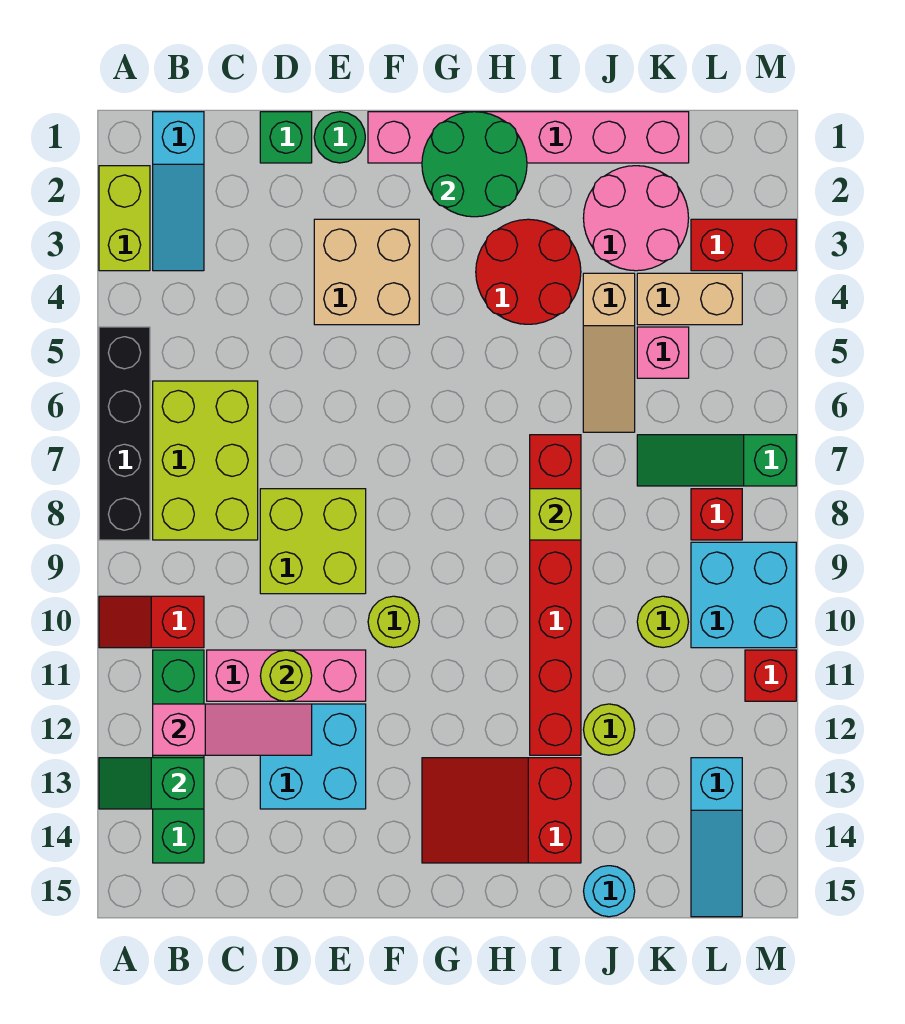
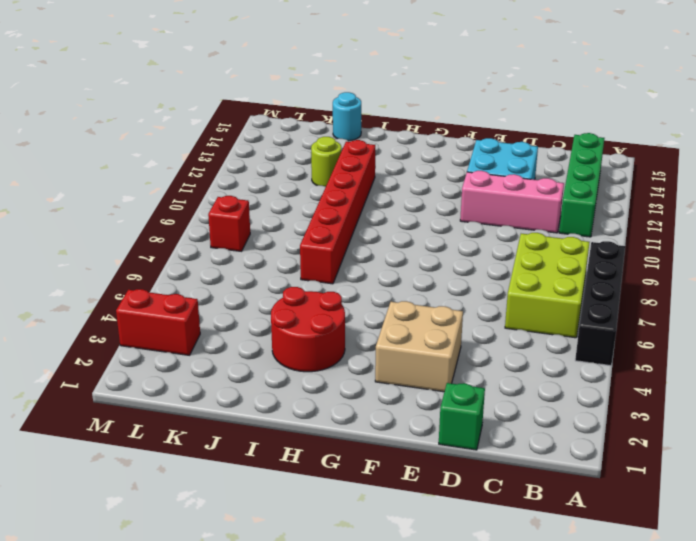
none -> lime brick A2:A3 level 1
none -> red slope A10:B10 level 1 top B
none -> cyan slope B1:B3 level 1 top 1
none -> lime brick D8:E9 level 1

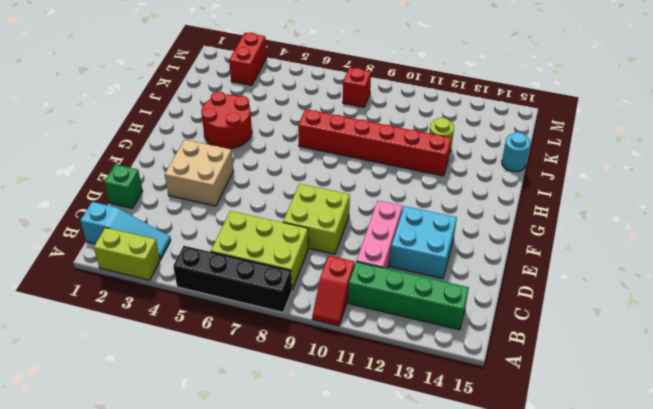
none -> green round brick E1 level 1
none -> pink brick F1:K1 level 1
none -> lime round brick F10 level 1
none -> red slope G13:I14 level 1 top I

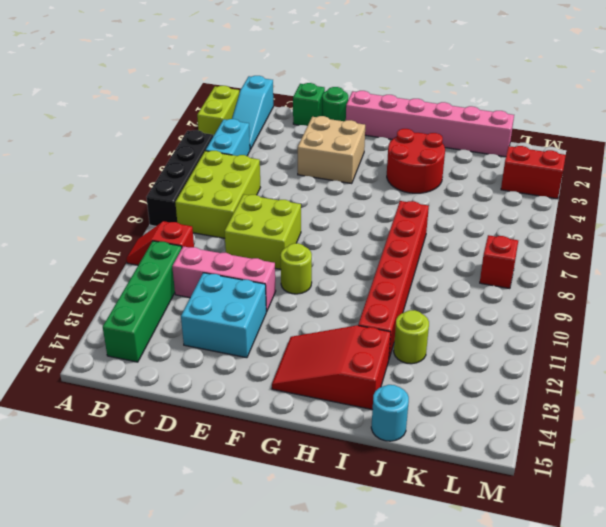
cyan brick B4:B5 level 1 -> none
none -> pink round brick J2:K3 level 1
none -> tan slope J4:J6 level 1 top 4
none -> tan brick K4:L4 level 1
none -> pink brick K5 level 1

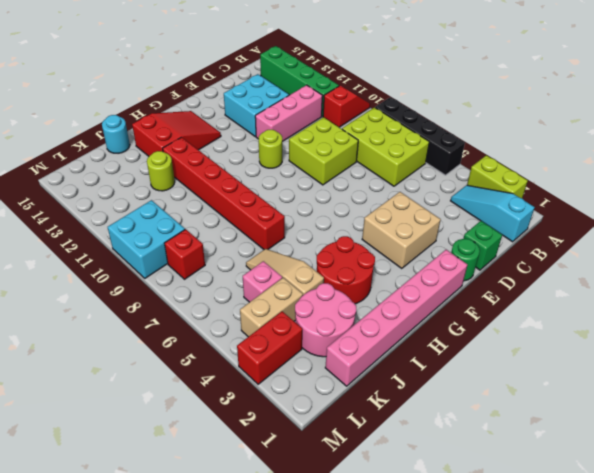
none -> green slope K7:M7 level 1 top M
none -> lime round brick K10 level 1
none -> cyan slope L13:L15 level 1 top 13
none -> red brick M11 level 1

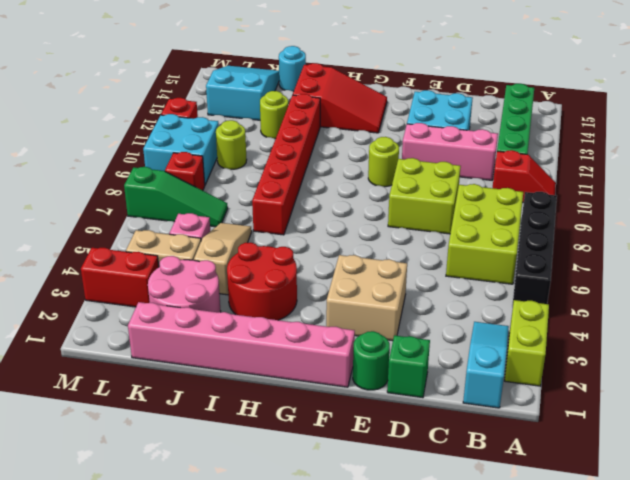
cyan slope K13:L15 level 1 top 13 -> cyan slope L13:L15 level 1 top 13
none -> green slope A13:B13 level 2 top B
none -> pink slope B12:D12 level 2 top B
none -> lime round brick D11 level 2
none -> green round brick G1:H2 level 2

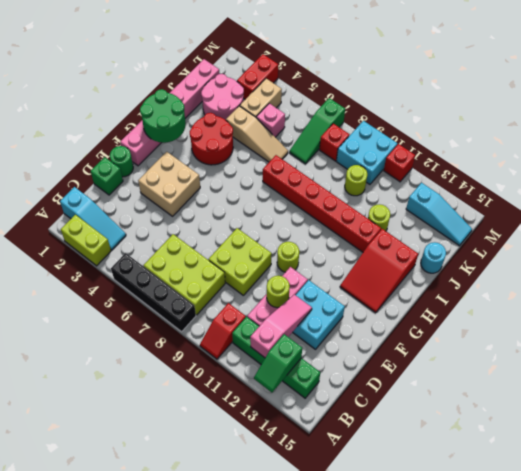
none -> lime brick I8 level 2

